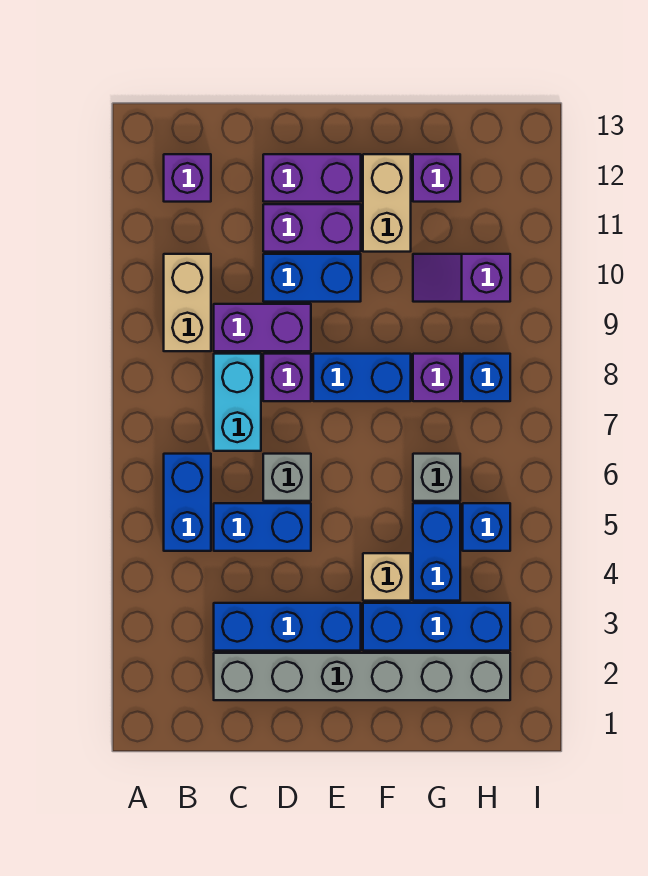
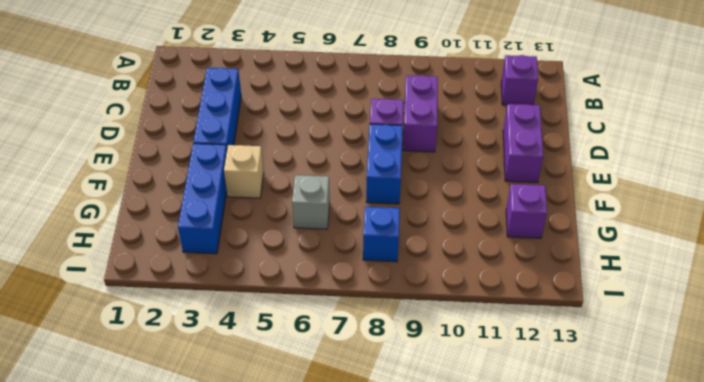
none -> blue brick B5:B6 level 1
none -> tan brick B9:B10 level 1
none -> grey brick C2:H2 level 1

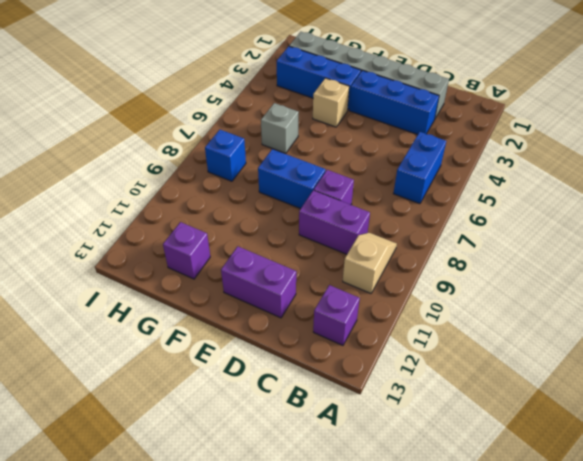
tan slope B9:B10 level 1 top 10 -> tan brick B9:B10 level 1
none -> blue brick C5:D5 level 1
none -> cyan brick C7:C8 level 1
none -> grey brick D6 level 1

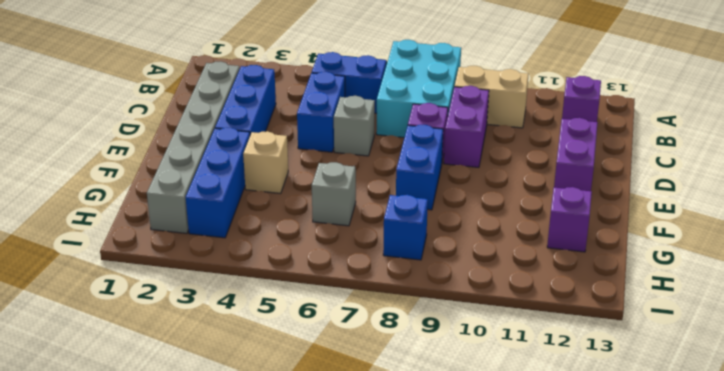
cyan brick A7:C8 level 1 -> cyan brick C7:C8 level 1
none -> blue brick D10:E10 level 1
none -> purple brick D11:E11 level 1
none -> tan brick F11:F12 level 1

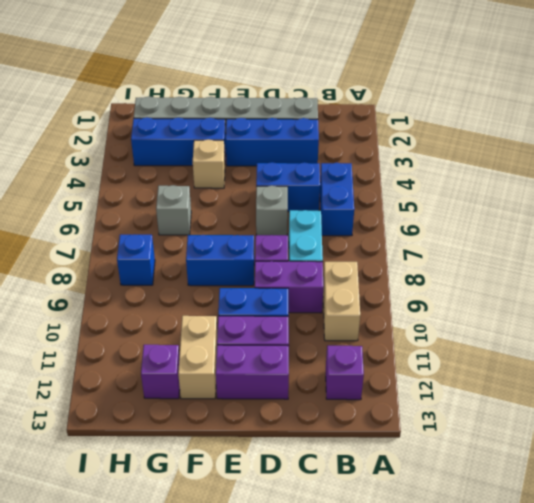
none -> blue brick G4:G5 level 1
none -> purple brick G8 level 1
none -> purple slope G10:H10 level 1 top H

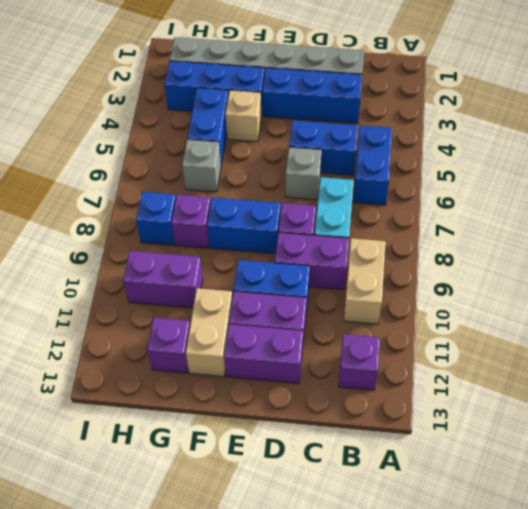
purple brick G10:H10 level 1 -> purple slope G10:H10 level 1 top H
none -> blue brick H5 level 1

